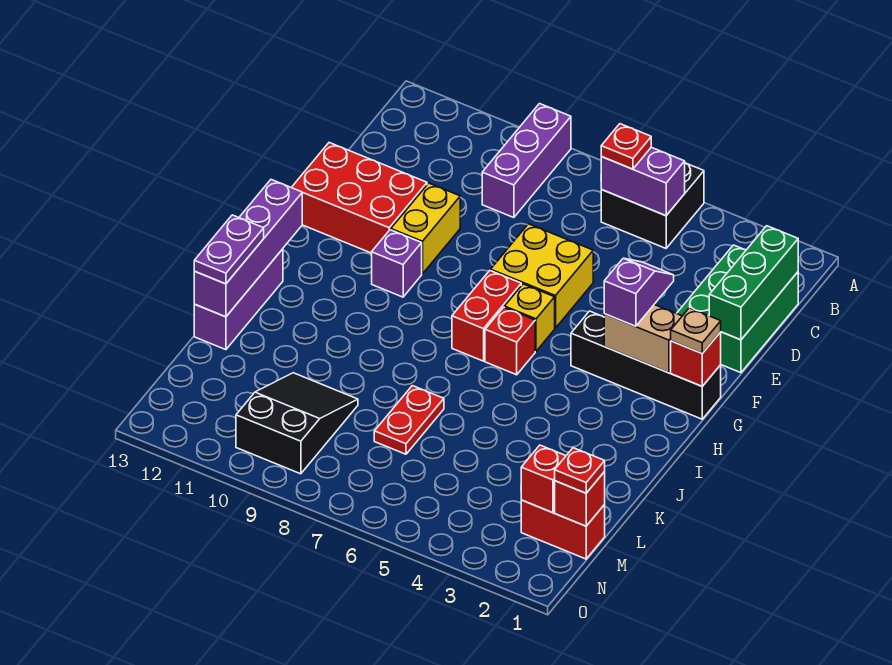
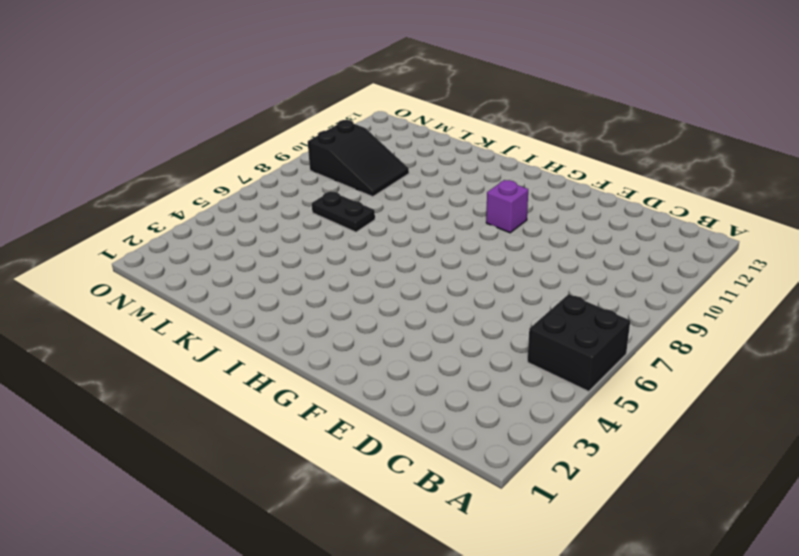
black plate K7:L7 level 1 -> red plate K7:L7 level 1
none -> purple brick A9:C9 level 1
none -> green brick C1:E2 level 1
none -> yellow brick E6:F7 level 1

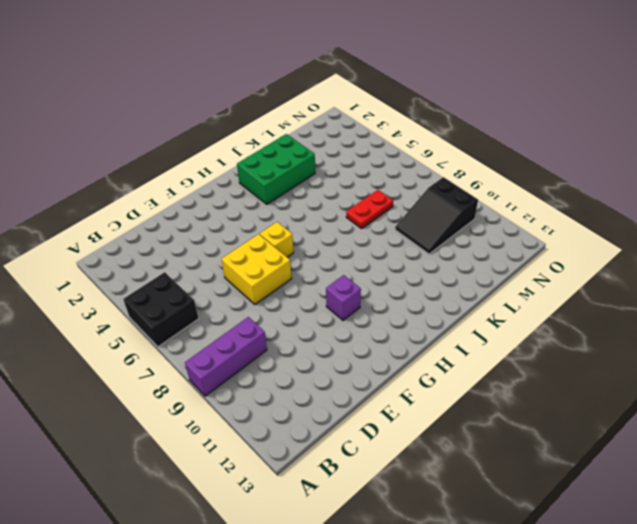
green brick I2:K3 level 1 -> green brick C1:E2 level 1
none -> yellow brick E10:F10 level 1
none -> red brick E11:F13 level 1
none -> black brick G1:G4 level 1

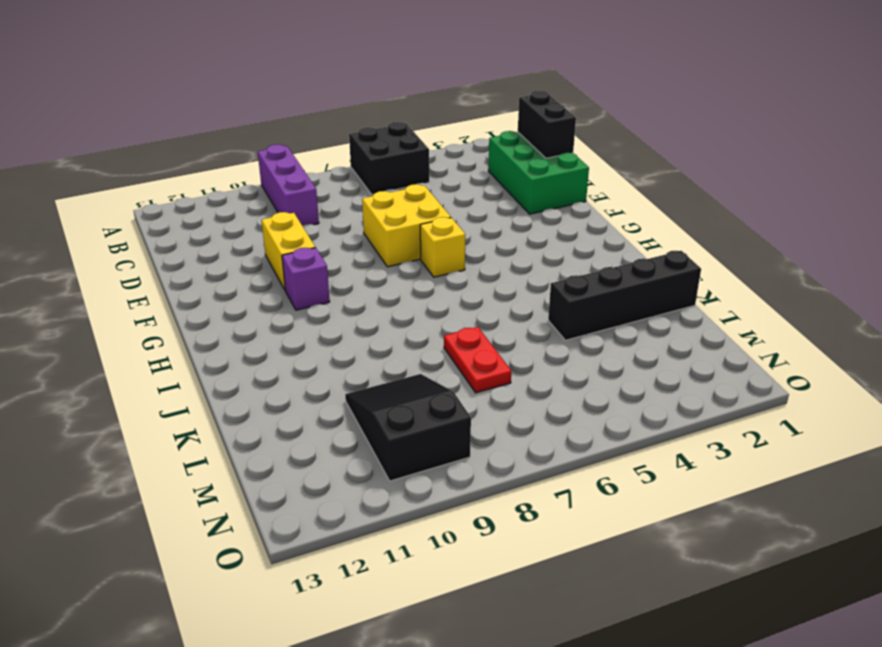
black brick C1:D1 level 2 -> green brick C1:E1 level 2
black brick K1:K4 level 1 -> black brick G1:G4 level 1
none -> red brick E11:F13 level 1
none -> red brick G7:H7 level 1
none -> red brick H6 level 1

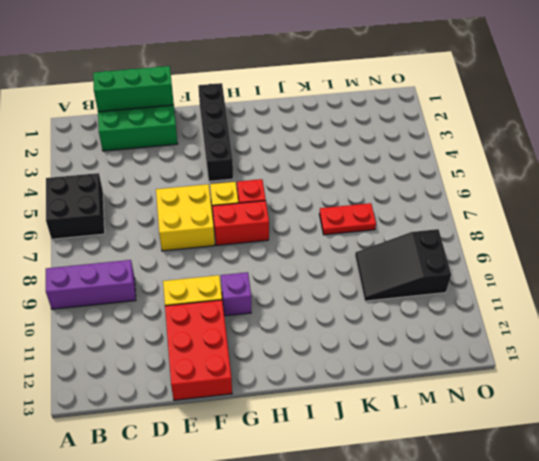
none -> purple brick I13:K13 level 1
none -> red brick M1:M2 level 1
none -> purple brick B5:B6 level 2

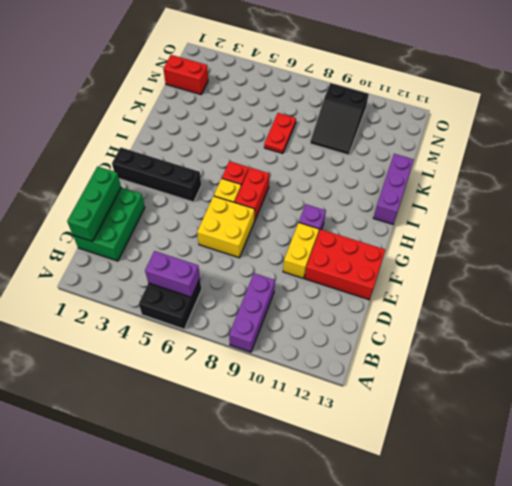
none -> red brick G1 level 2
none -> tan brick G2:G3 level 2
none -> purple brick H13:K13 level 2

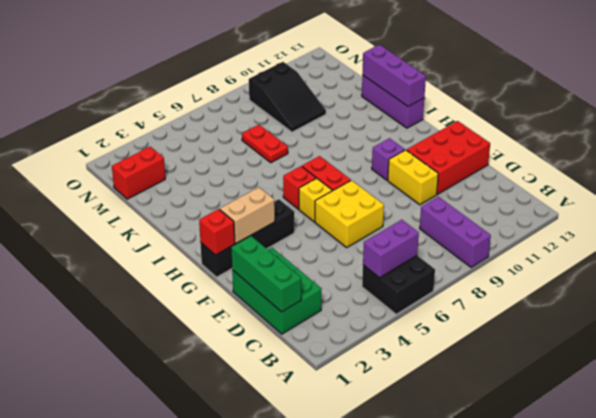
purple brick I13:K13 level 2 -> purple brick H13:K13 level 2
none -> red brick M1 level 2
none -> red brick M2 level 2
none -> red plate B6 level 3

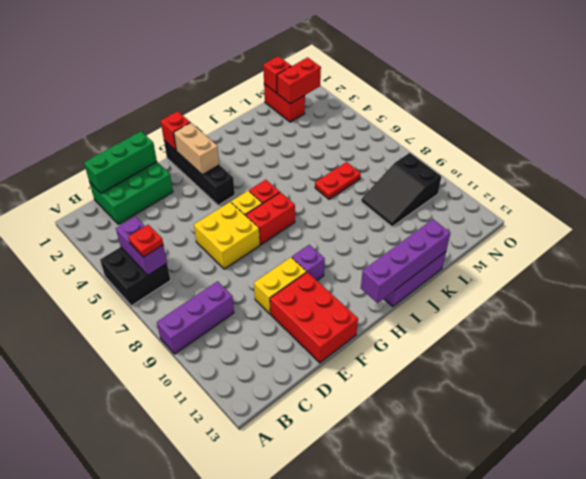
red brick M2:N2 level 2 -> red brick M2 level 2
none -> purple slope F3:G3 level 3 top G
none -> tan plate G1 level 3
none -> purple plate J13:K13 level 3

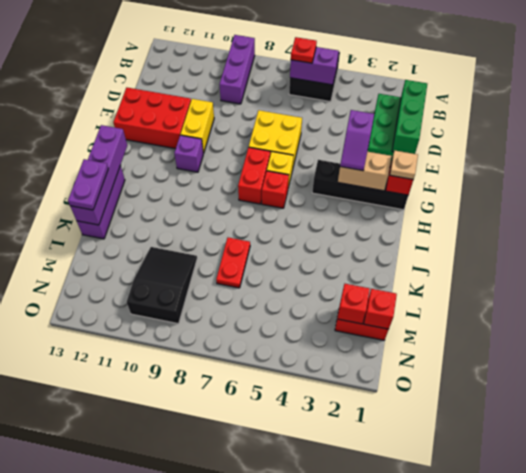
purple slope F3:G3 level 3 top F -> purple slope F3:G3 level 3 top G
none -> red plate M1 level 3

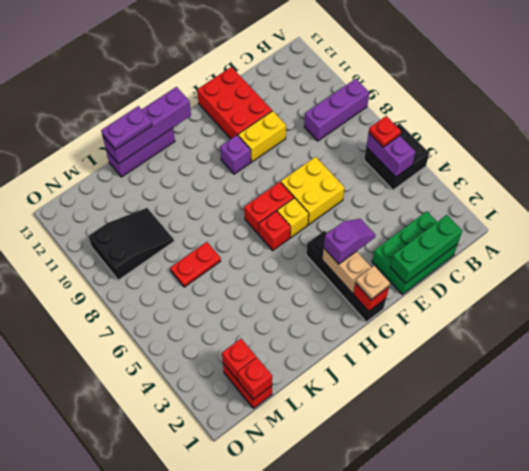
none -> red plate M1 level 3

